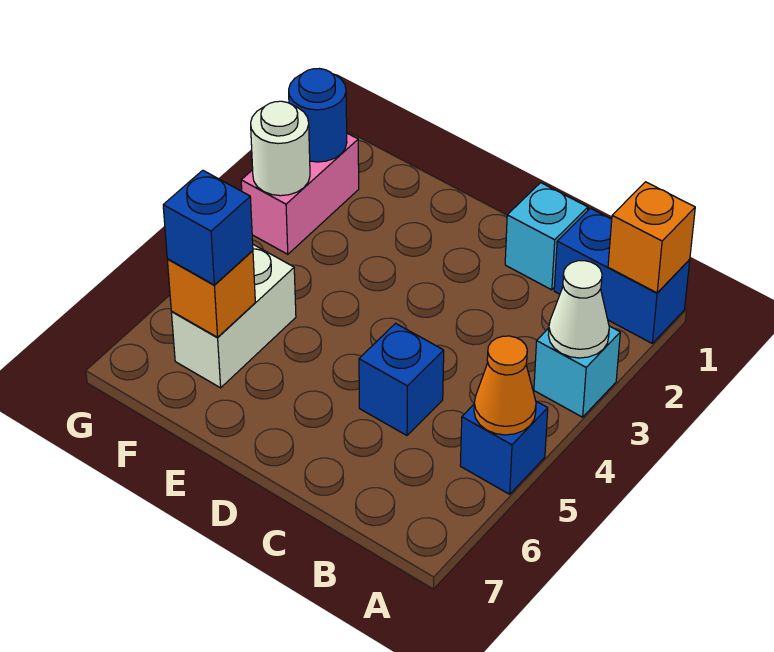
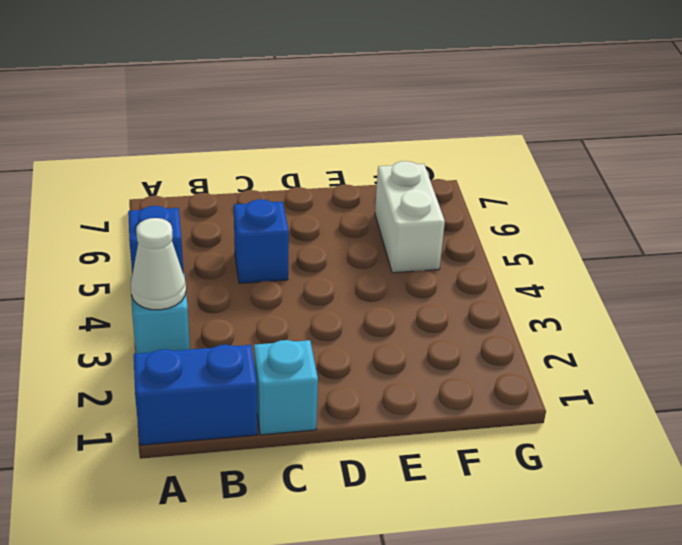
none -> pink brick G2:G3 level 1
none -> orange brick A1 level 2
none -> orange cone A5 level 2

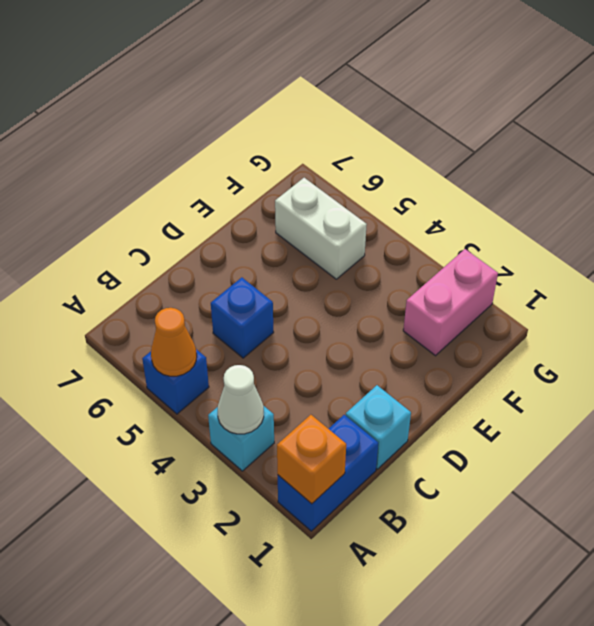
pink brick F2:G2 level 1 -> pink brick G2:G3 level 1
none -> orange brick F6 level 2
none -> blue round brick G2 level 2
none -> white round brick G3 level 2

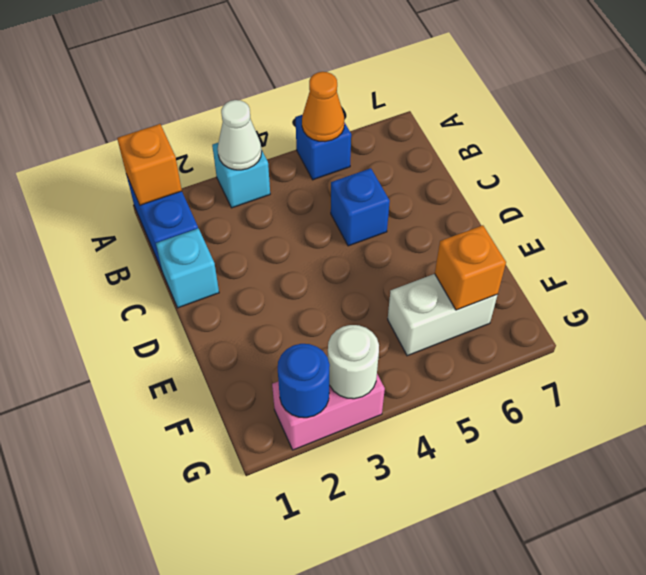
none -> blue brick F6 level 3

